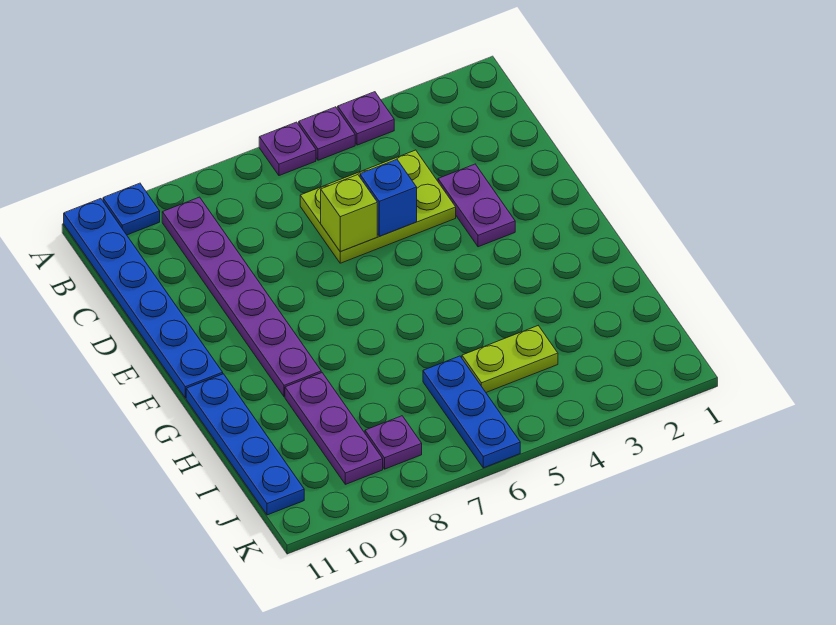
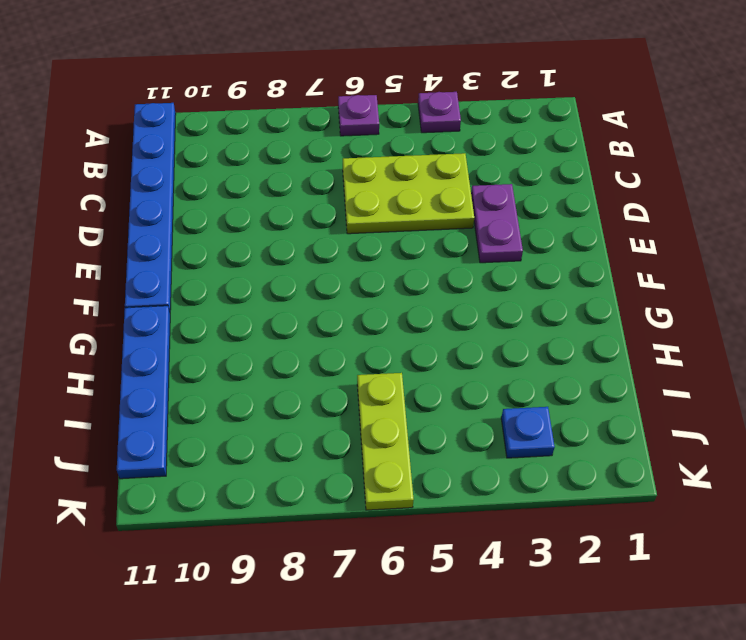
lime plate I6:K6 level 1 -> blue plate I6:K6 level 1
blue plate J3 level 1 -> blue plate A10 level 1
none -> purple plate A5 level 1
none -> purple plate B9:G9 level 1
none -> purple plate H9:J9 level 1

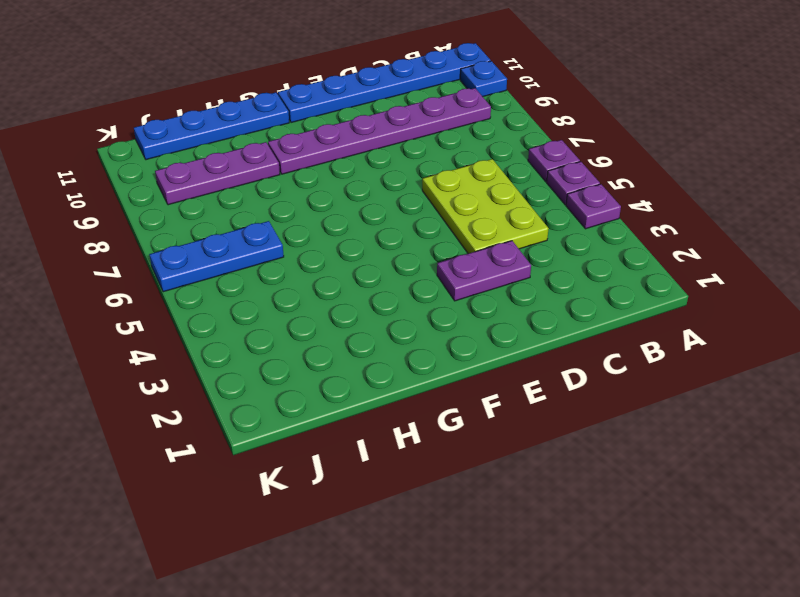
none -> lime plate I4:I5 level 1
none -> purple plate J8 level 1
none -> blue brick D5 level 2

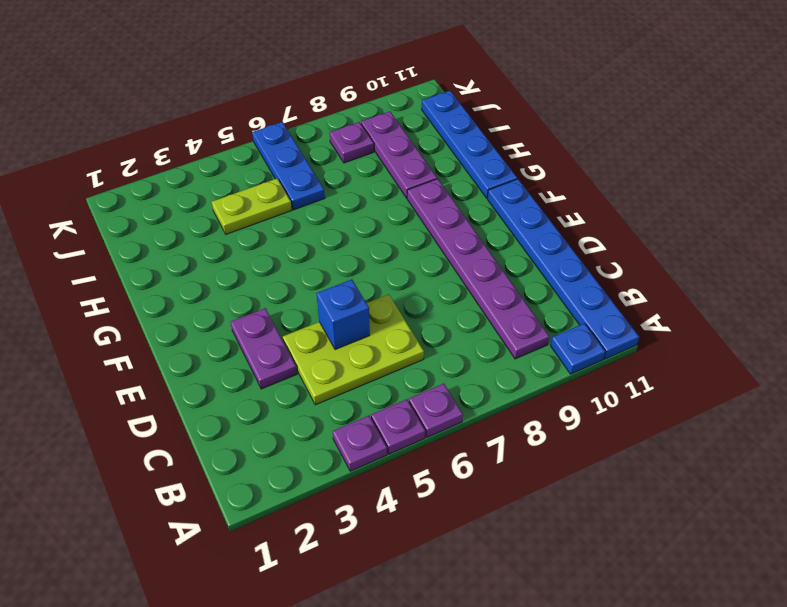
none -> lime brick D6 level 2

